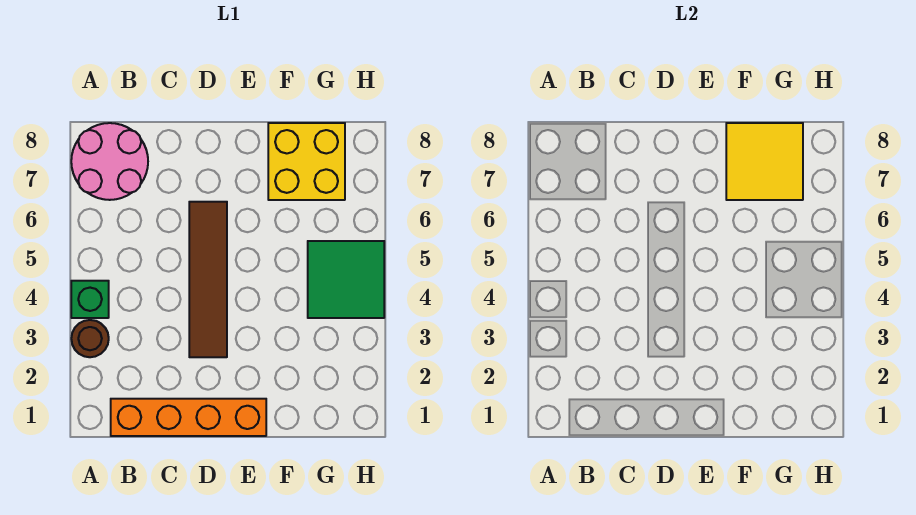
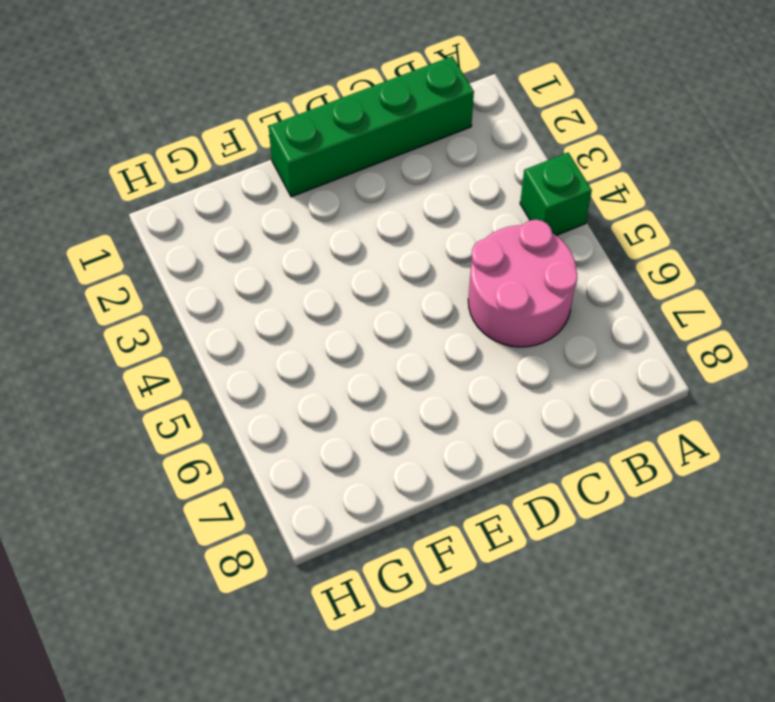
green brick B1:E1 level 1 -> orange brick B1:E1 level 1
pink round brick B5:C6 level 1 -> pink round brick A7:B8 level 1
none -> brown round brick A3 level 1
none -> brown tile D3:D6 level 1

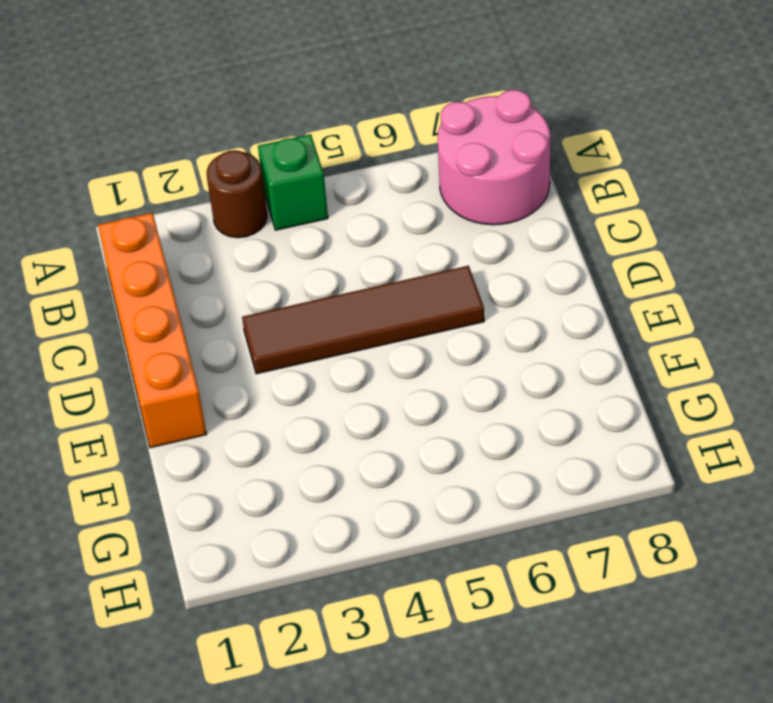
none -> yellow brick F7:G8 level 1
none -> green tile G4:H5 level 1

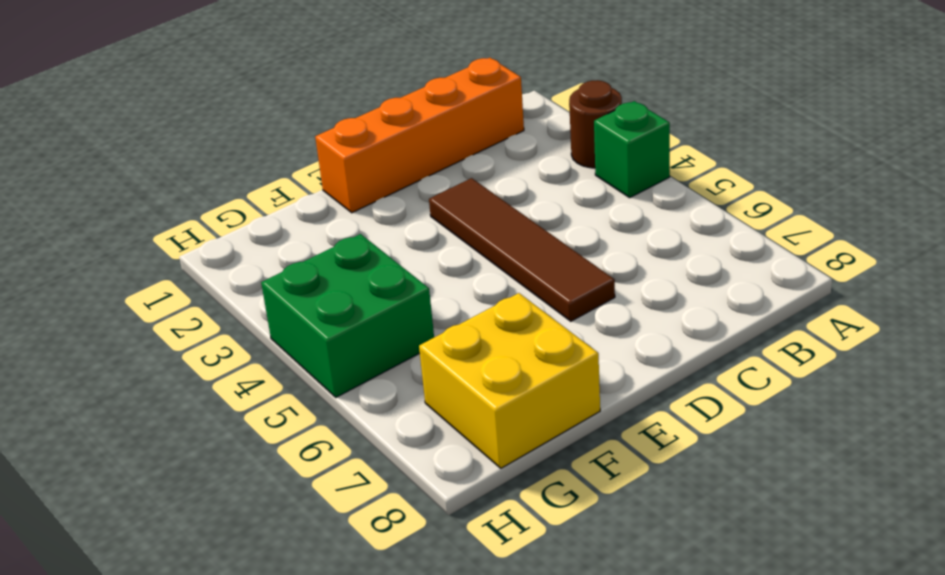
green brick G4:H5 level 1 -> green tile G4:H5 level 1
none -> pink round brick A7:B8 level 1
none -> yellow tile F7:G8 level 2

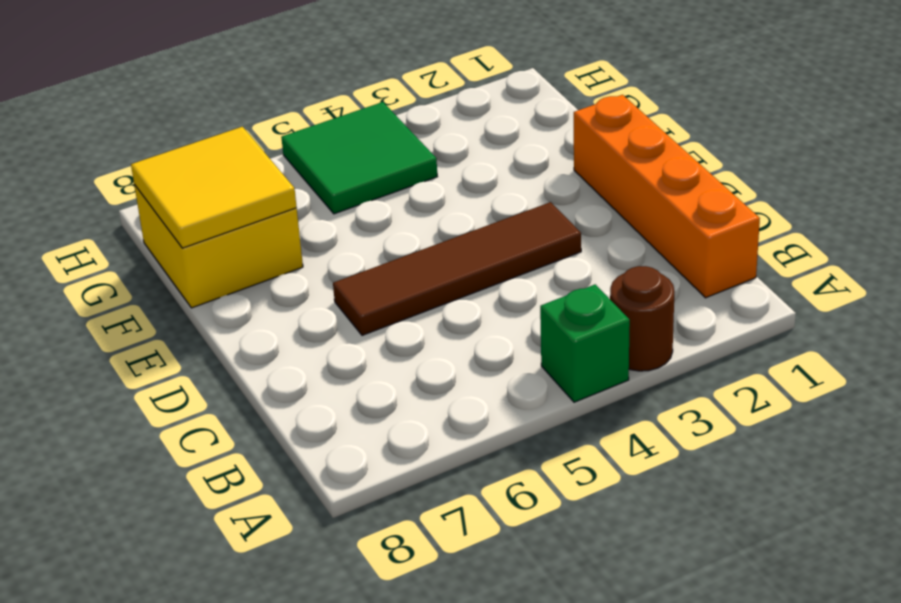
none -> pink round brick A7:B8 level 1

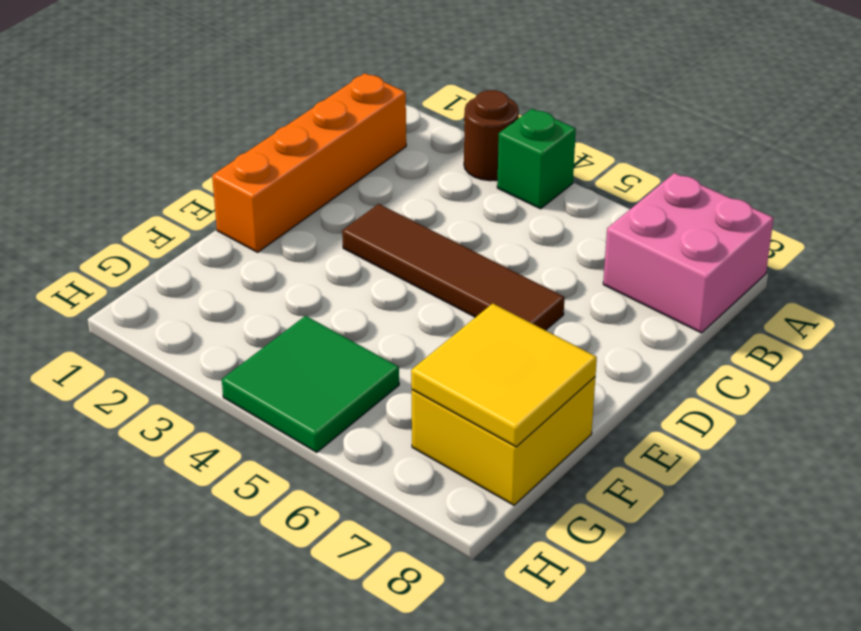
pink brick A7:B8 level 1 -> pink round brick A7:B8 level 1

